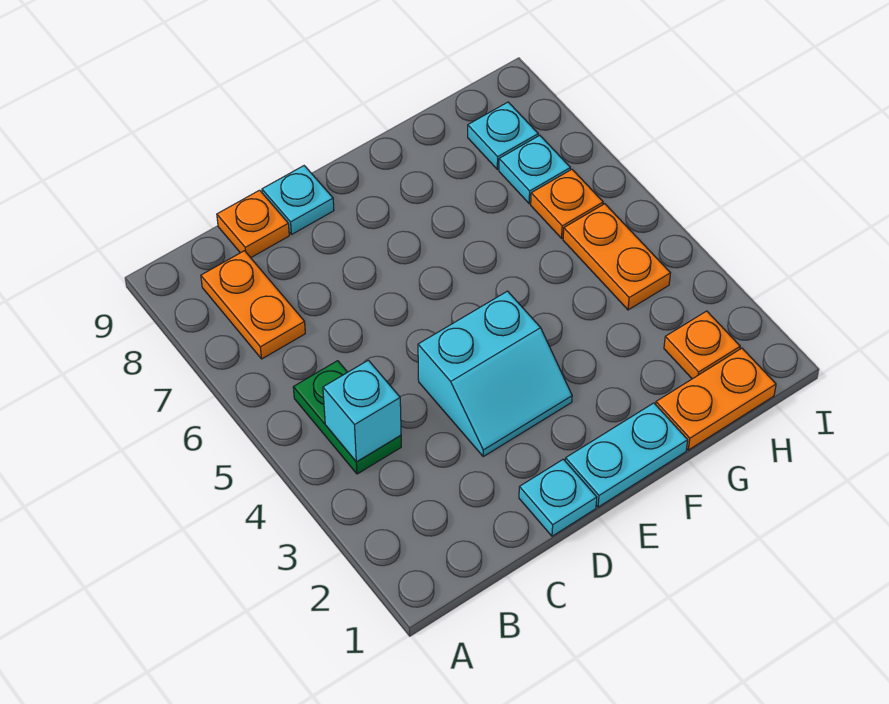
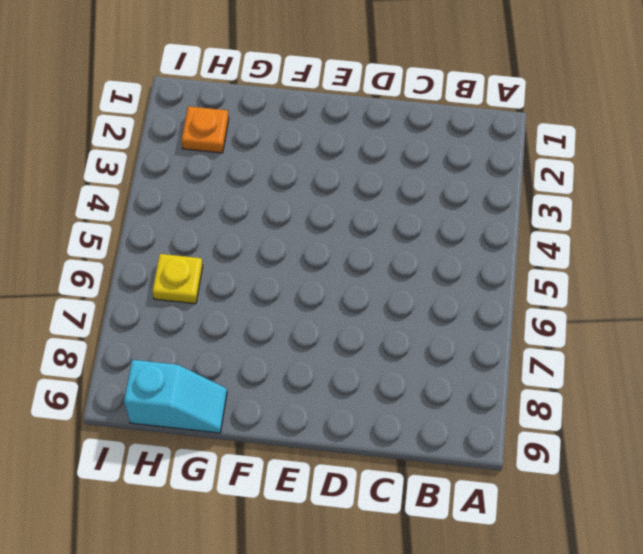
cyan slope G9:H9 level 1 top H -> none
yellow plate H6 level 1 -> orange plate H6 level 1
none -> green plate B4:B5 level 1
none -> orange plate B7:B8 level 1
none -> orange plate C9 level 1

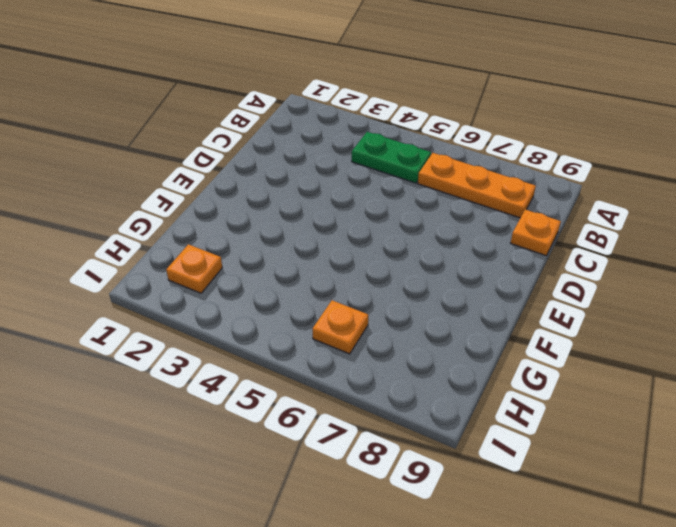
orange plate B6:B8 level 1 -> orange plate B7:B8 level 1
none -> cyan plate D1 level 1
none -> cyan slope D3:E4 level 1 top 4
none -> cyan plate D9 level 1

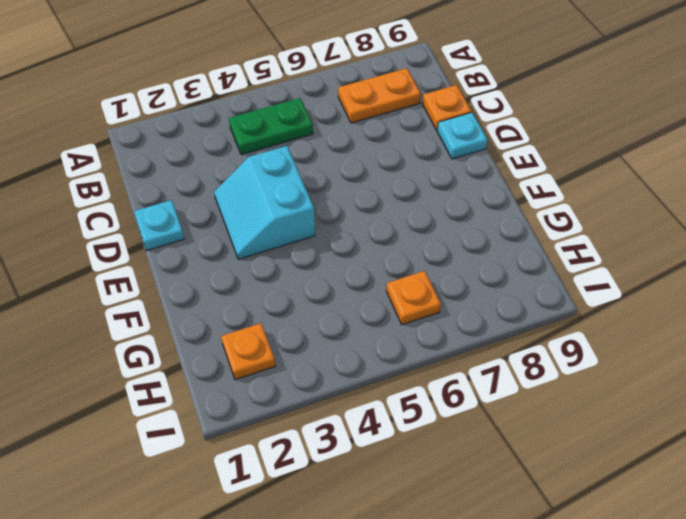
none -> cyan plate E1:F1 level 1
none -> orange plate G1:H1 level 1
none -> orange plate H4:H5 level 1

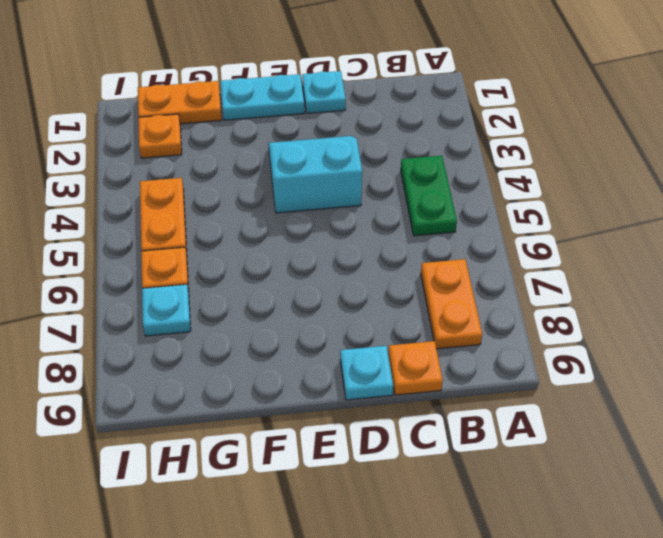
none -> cyan plate H8 level 1
none -> cyan brick B4 level 2

